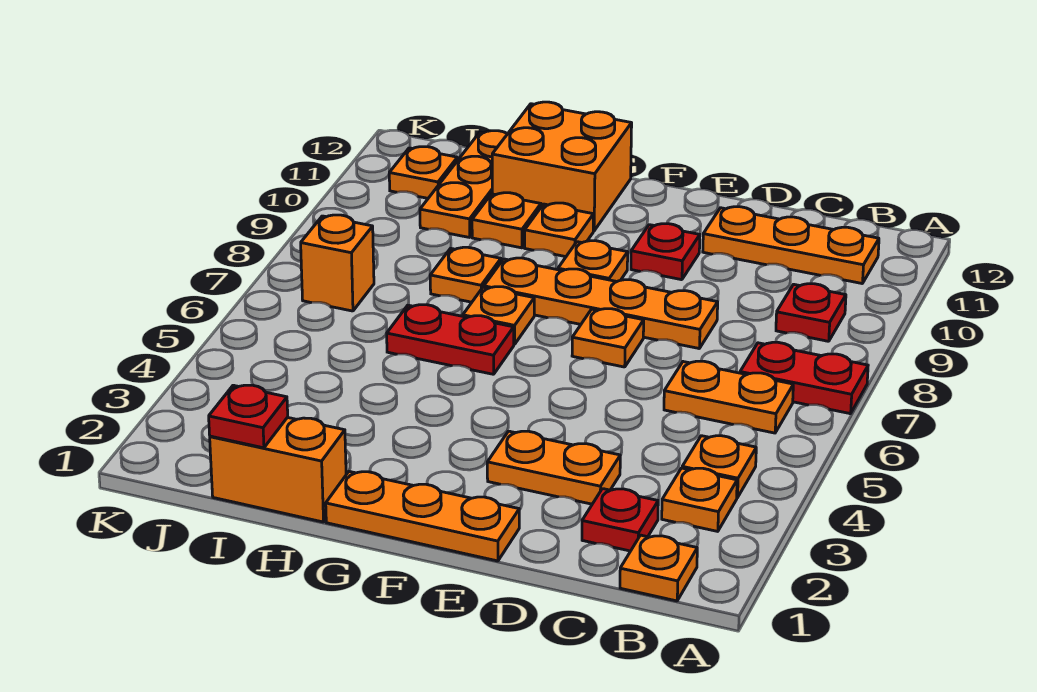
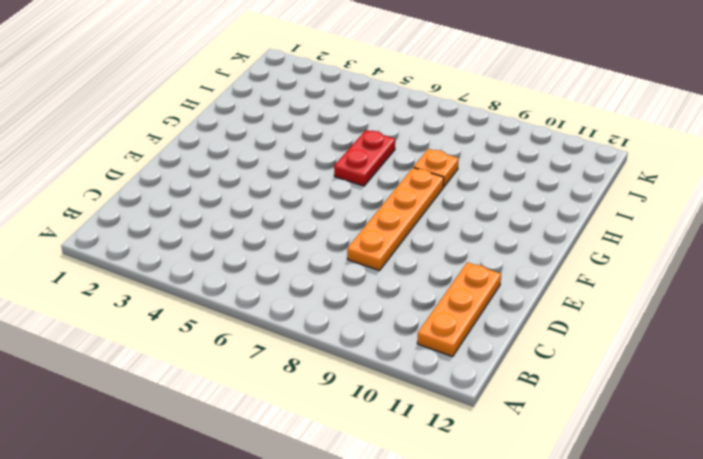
none -> red plate A7:B7 level 1
none -> orange plate B1 level 1
none -> orange plate B3 level 1

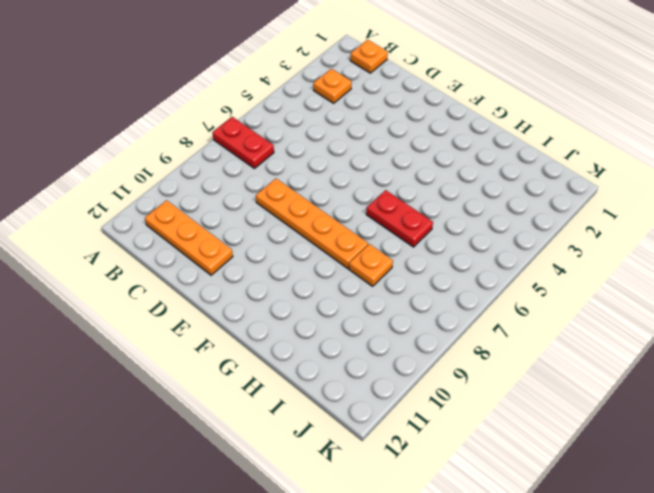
none -> orange plate B4 level 1
none -> orange plate B6:C6 level 1
none -> red plate B9 level 1

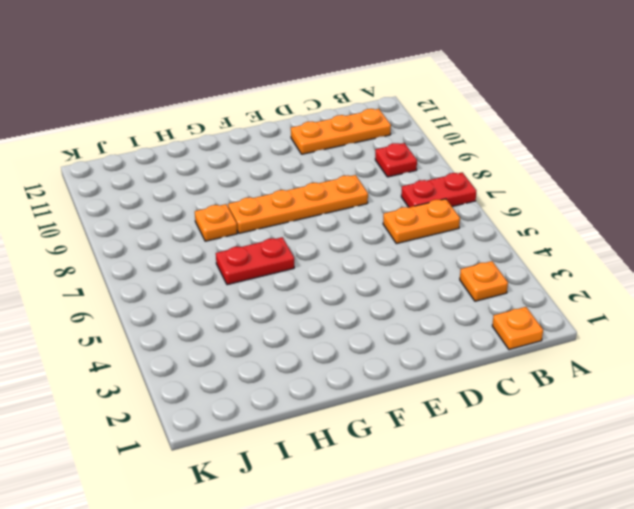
none -> orange plate B4 level 1
none -> red plate C2 level 1
none -> orange plate D3:E3 level 1

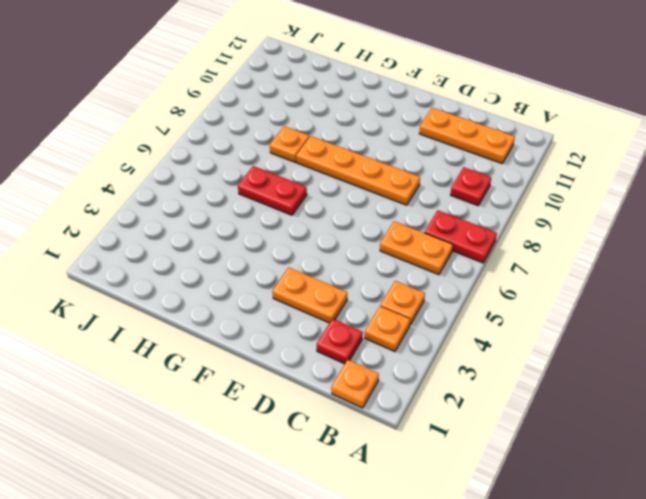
none -> orange plate E1:G1 level 1
none -> orange plate E7 level 1
none -> red plate E10 level 1

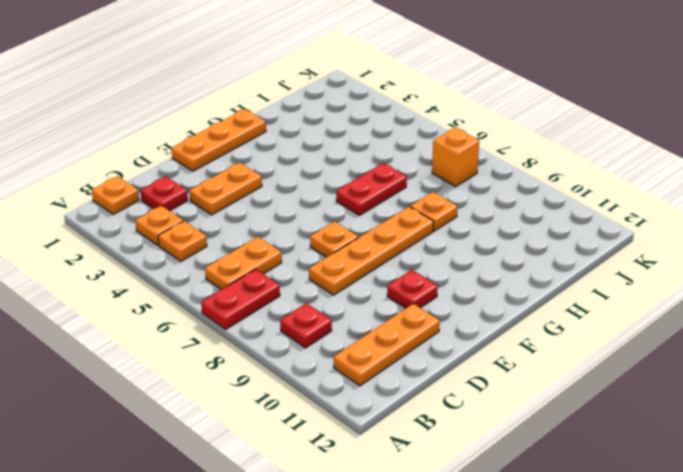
none -> orange plate F9 level 1
none -> orange plate G7 level 1
none -> orange plate G10 level 1

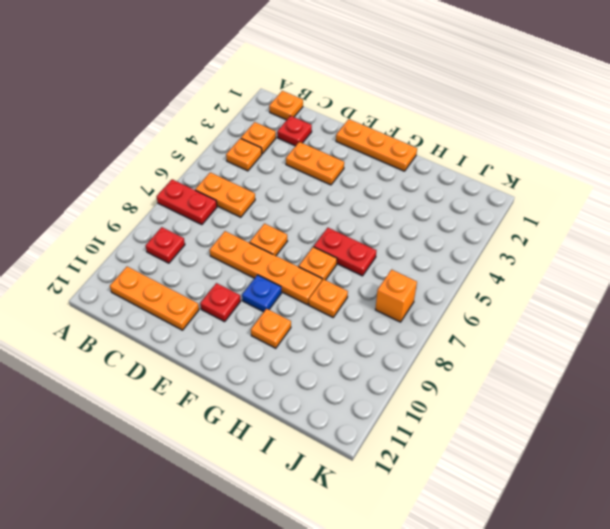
blue plate F9 level 1 -> orange plate F9 level 1
none -> orange brick G11:H12 level 1
none -> orange brick H1:I1 level 1
none -> orange plate H10 level 1

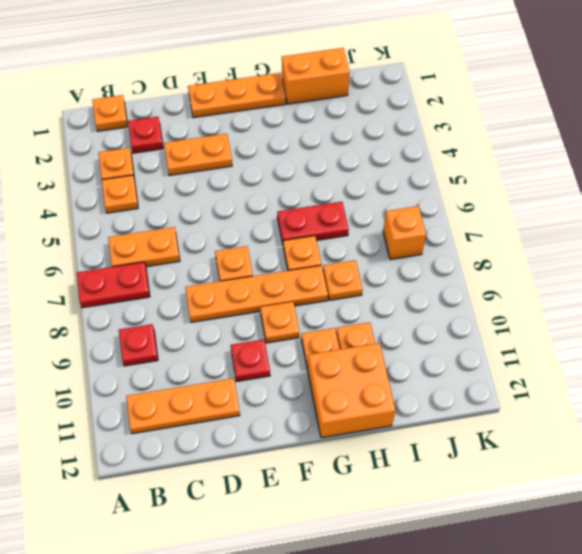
none -> orange plate I10:I12 level 1
none -> orange plate J11 level 1
none -> red plate I1 level 2

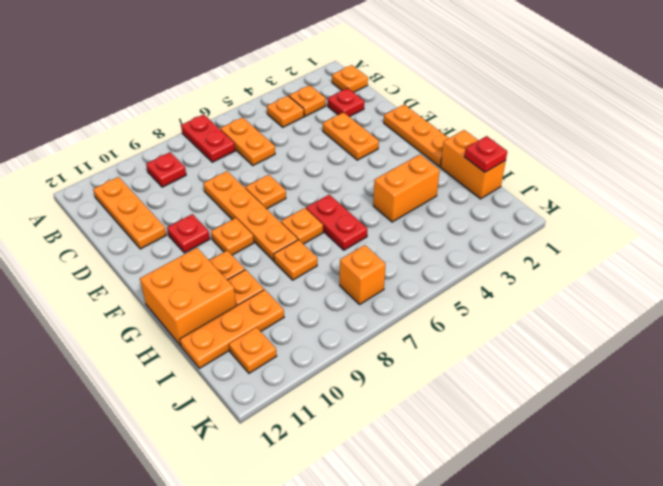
orange brick H3:H4 level 1 -> none

